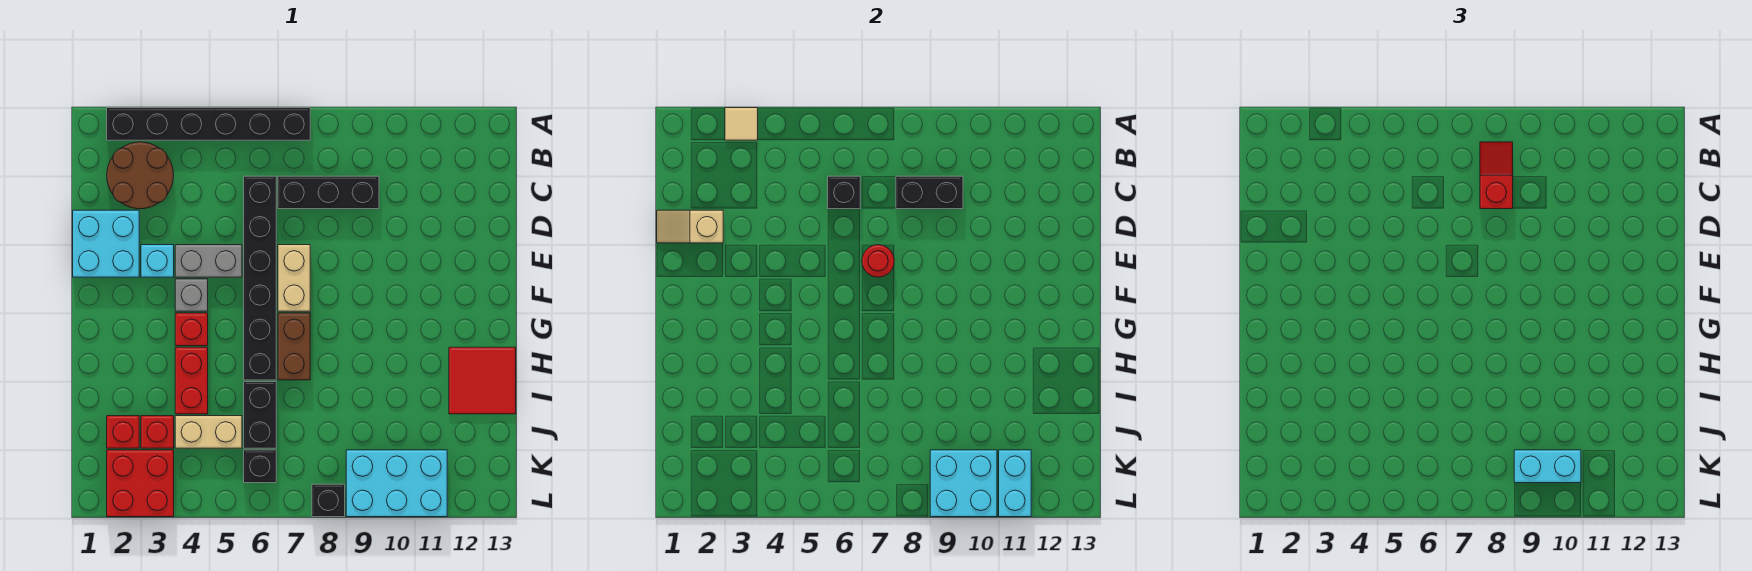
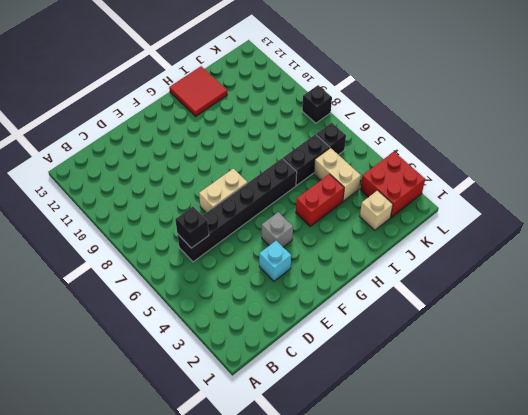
tan brick J2 level 1 -> red brick J2 level 1
none -> black brick A2:A7 level 1
none -> brown round brick B2:C3 level 1
none -> black brick C7:C9 level 1
none -> cyan brick D1:E2 level 1

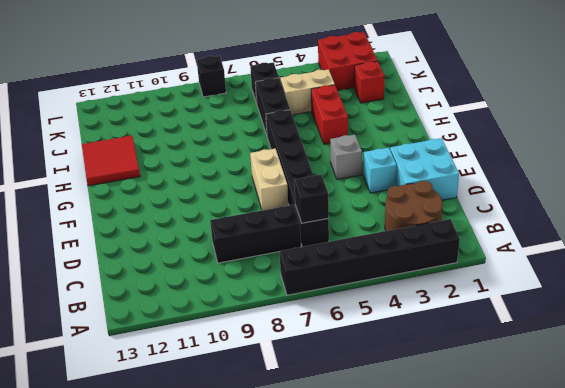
none -> grey brick E4:E5 level 1
none -> red brick G4 level 1
none -> brown brick G7:H7 level 1
none -> red brick J3 level 1

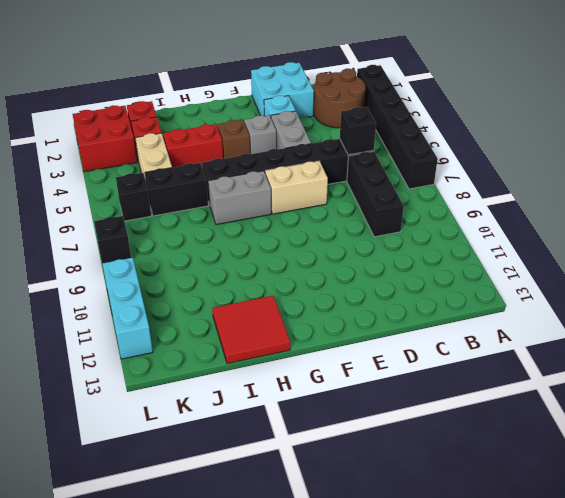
brown brick G4 level 1 -> red brick G4 level 1
grey brick G7:H7 level 1 -> brown brick G7:H7 level 1
cyan brick L10:L12 level 1 -> cyan brick K9:L11 level 1
none -> tan tile A3 level 2
none -> black brick C8:C9 level 2
none -> tan slope D1:D2 level 2 top 2
none -> red round brick E7 level 2

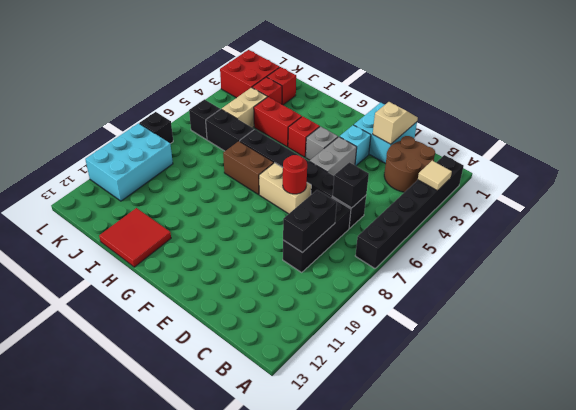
none -> cyan brick K9:L10 level 2
none -> cyan brick K11:L11 level 2
none -> red slope B8:C8 level 3 top C
none -> cyan brick K9:K10 level 3

